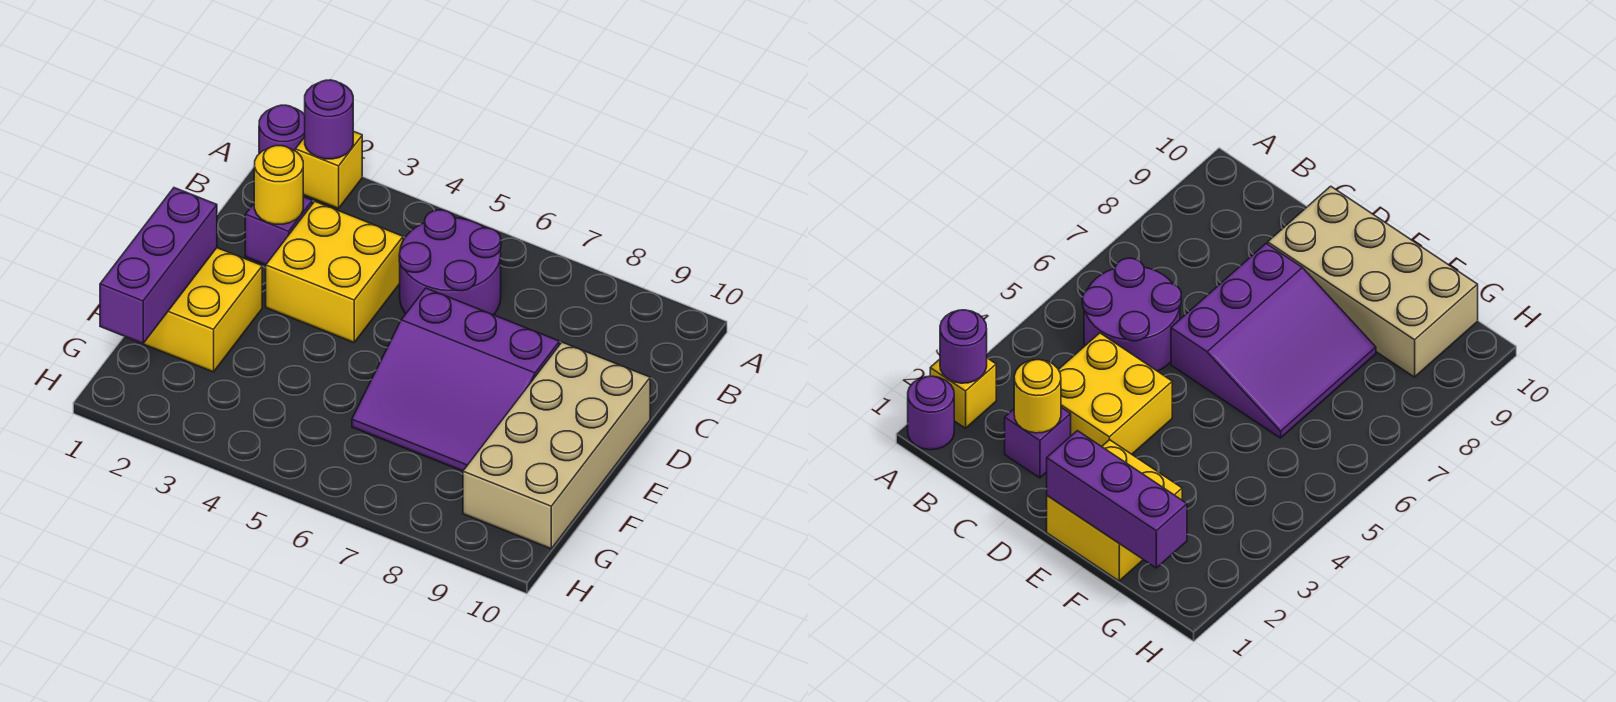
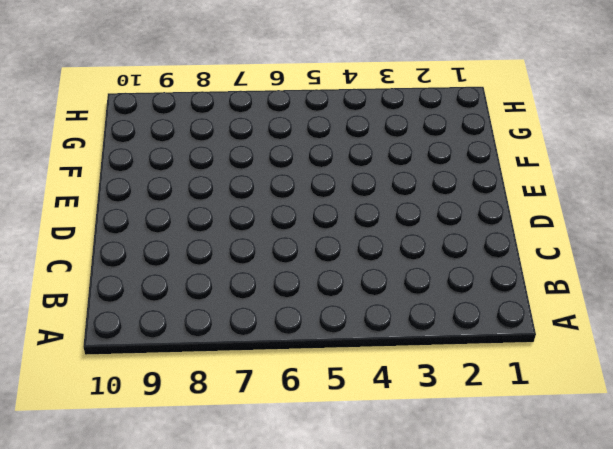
none -> purple round brick A1 level 1
none -> yellow brick A2 level 1

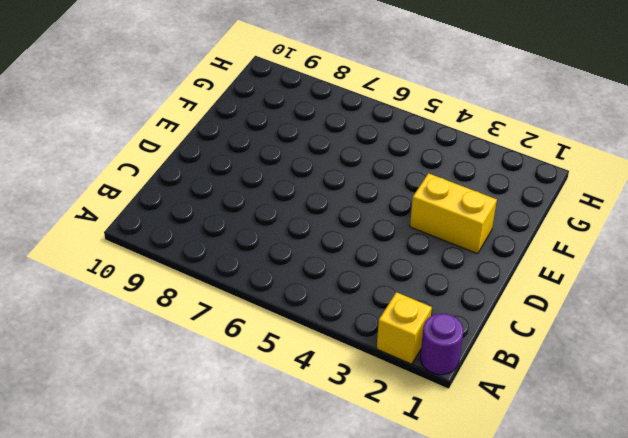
yellow brick E2:E3 level 1 -> yellow brick E1:F2 level 1
none -> purple round brick B5:C6 level 1
none -> purple brick C2 level 1

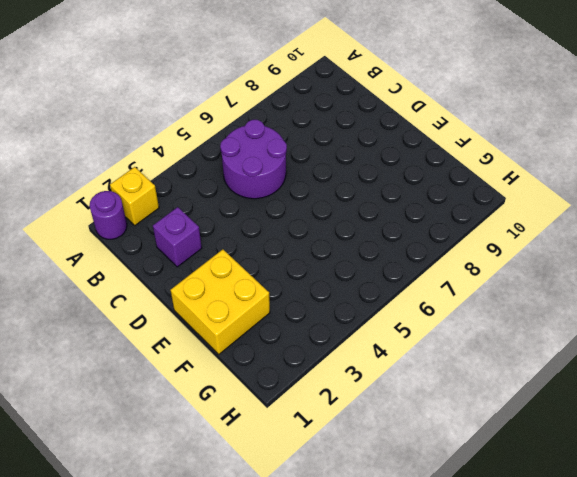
none -> yellow brick C3:D4 level 1
none -> purple slope D6:F8 level 1 top D

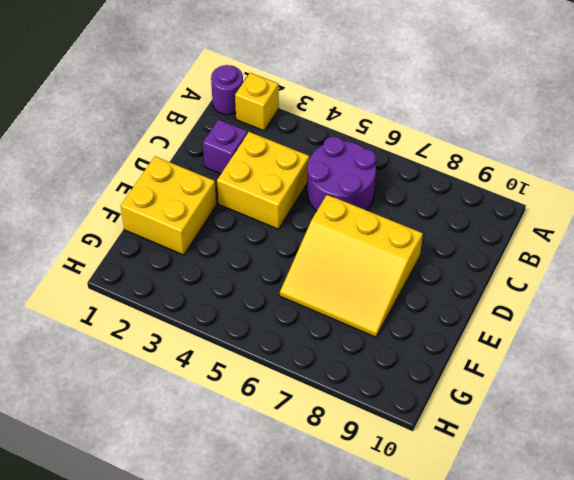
yellow slope D6:F8 level 1 top D -> purple slope D6:F8 level 1 top D
none -> tan brick D9:G10 level 1
none -> purple round brick A2 level 2

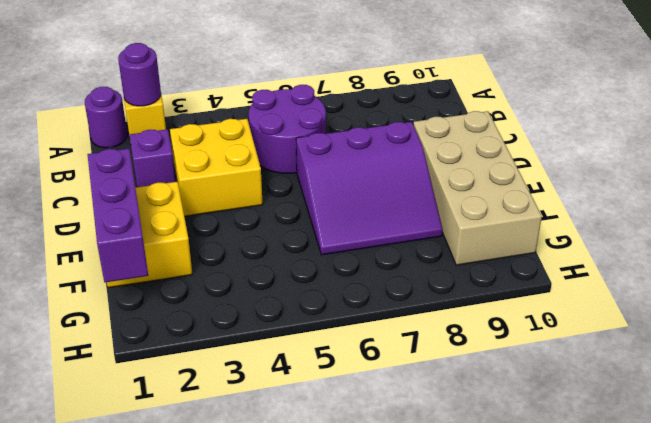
none -> yellow round brick C2 level 2

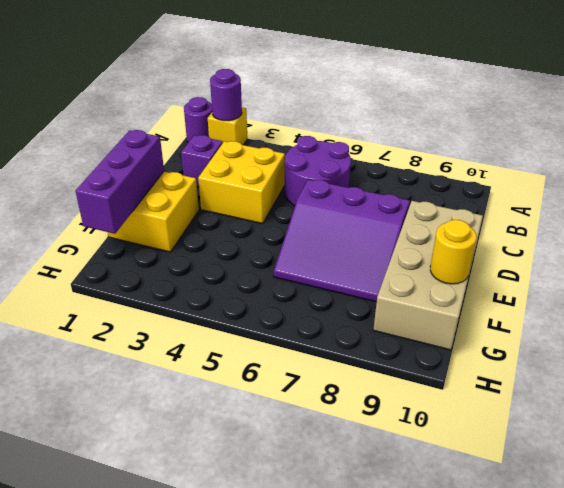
yellow round brick F10 level 2 -> yellow round brick C2 level 2

